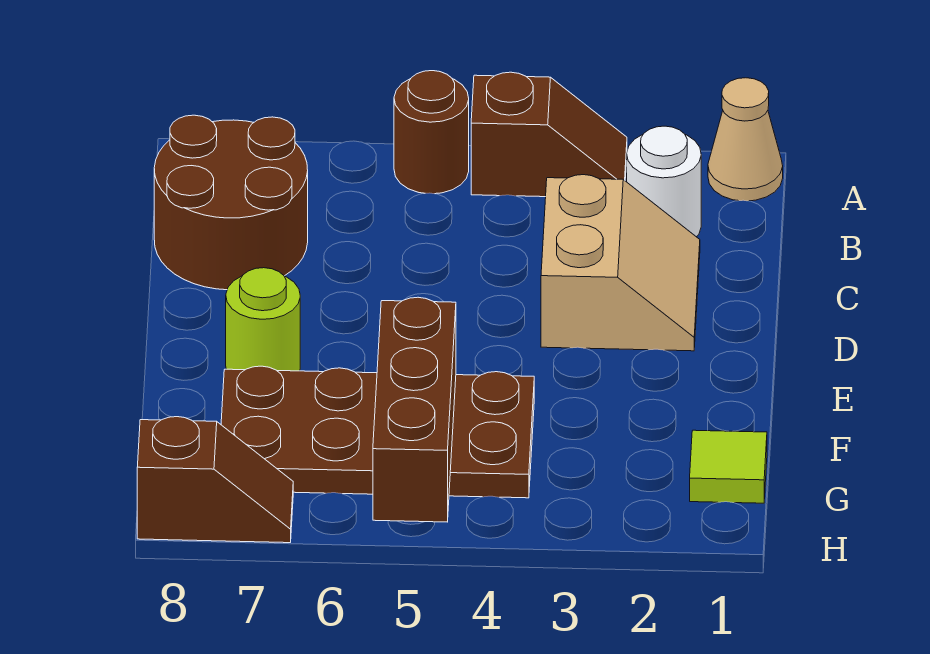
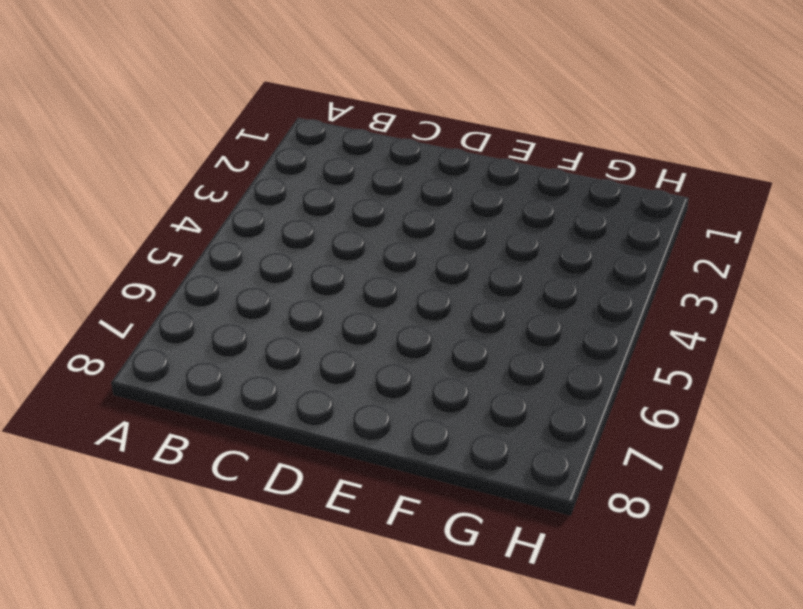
none -> tan cone A1 level 1
none -> brown slope A3:A4 level 1 top 4

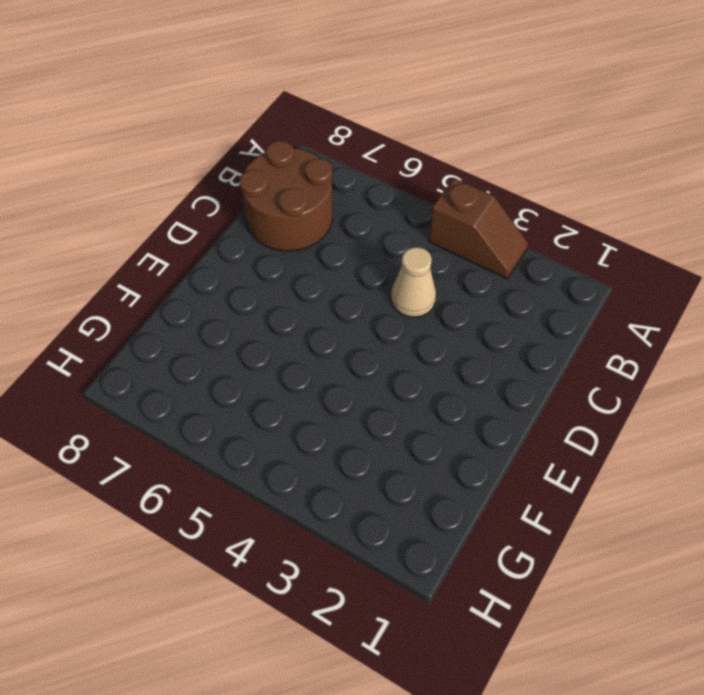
tan cone C4 level 1 -> tan cone A1 level 1
none -> brown round brick A5 level 1
none -> white round brick B2 level 1

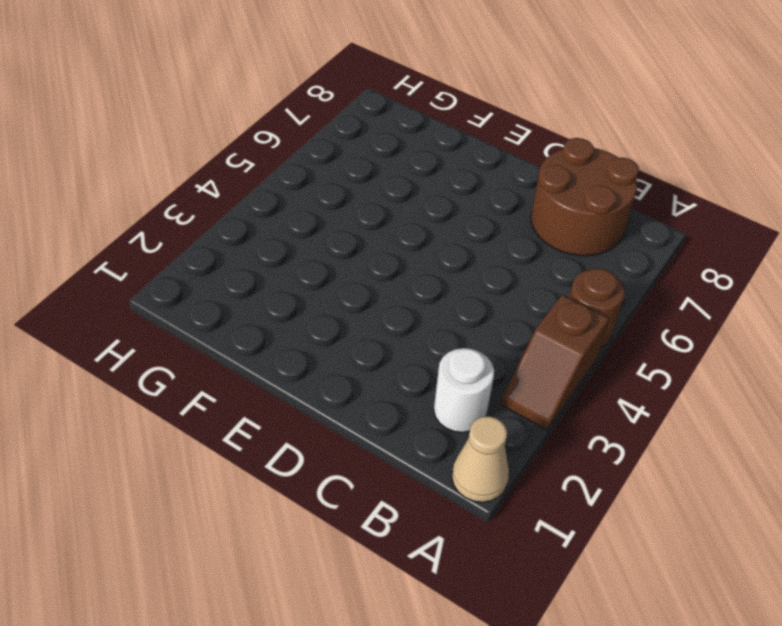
none -> tan slope C2:D3 level 1 top 3
none -> lime round brick E7 level 1

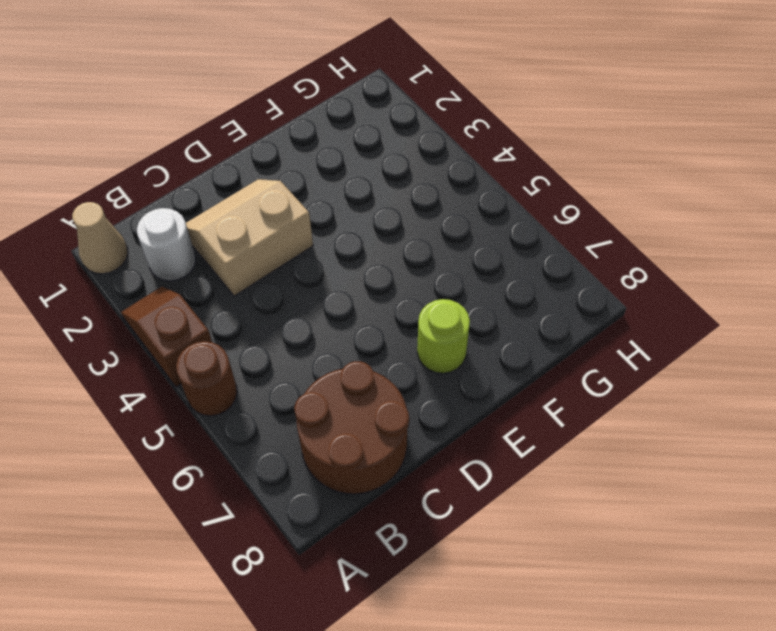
none -> brown plate F4:G7 level 1
none -> lime tile G1 level 1

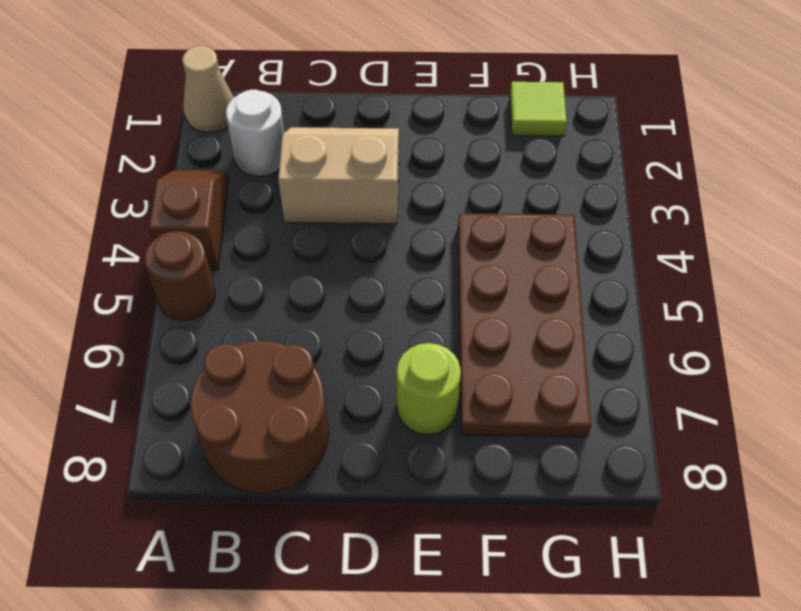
none -> brown slope H7:H8 level 1 top 8
none -> brown brick F5:H5 level 2

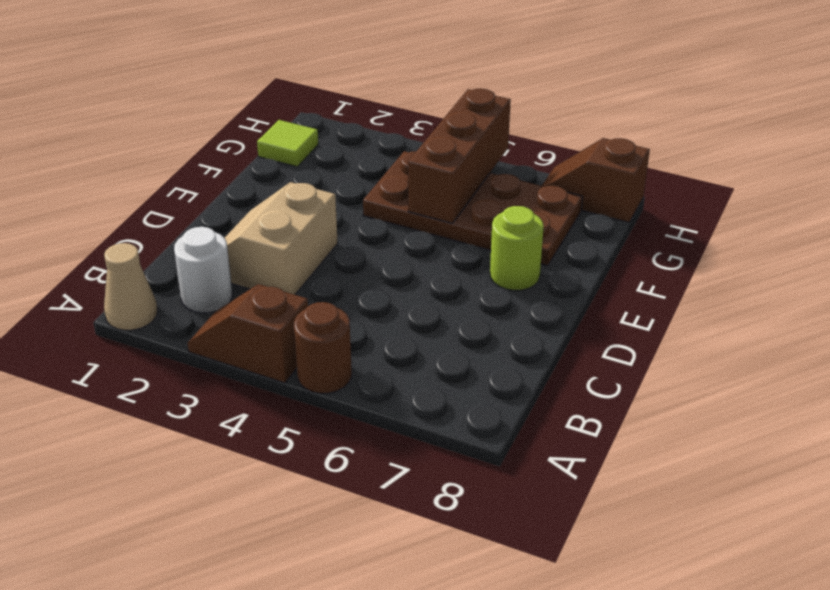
none -> brown round brick B7:C8 level 1

